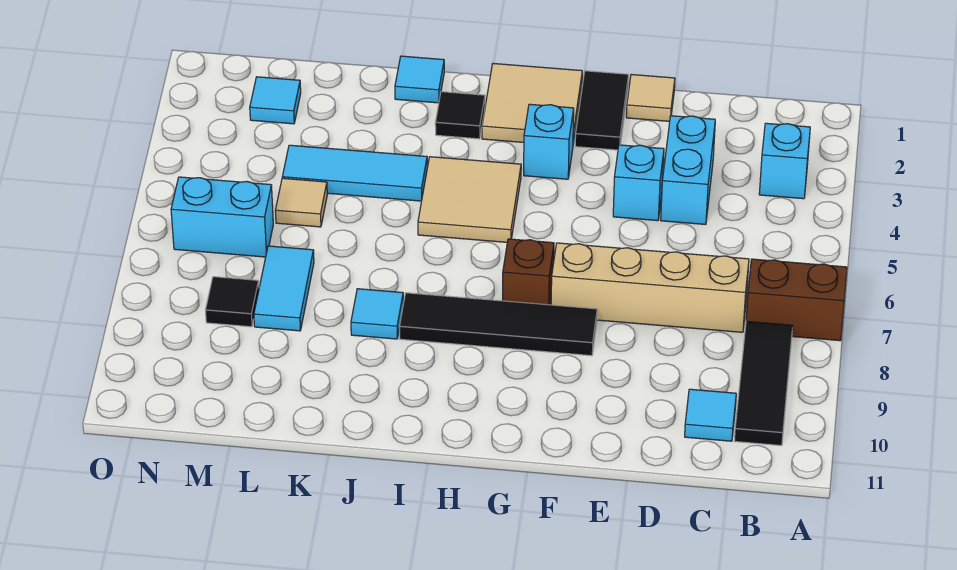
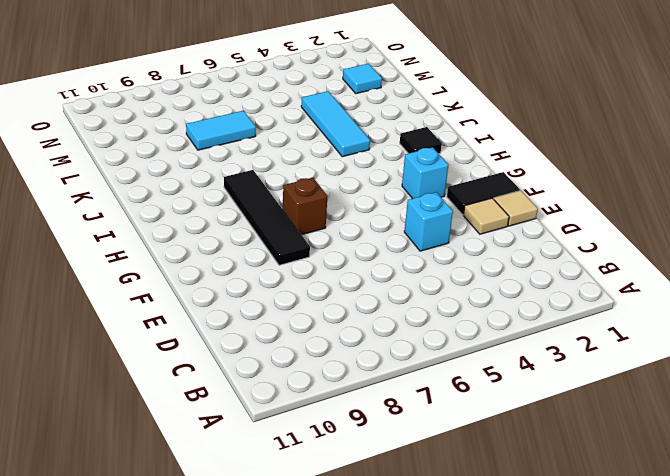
tan tile E2 level 1 -> tan tile L5 level 1
none -> brown brick A7:B7 level 1
none -> cyan brick B3 level 1
none -> black tile B8:B10 level 1

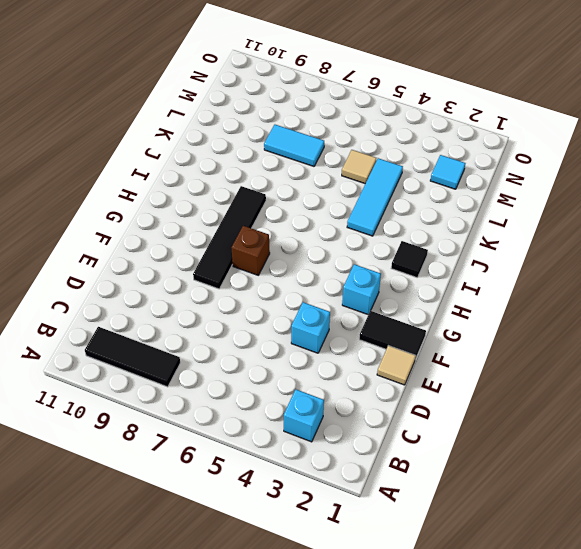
none -> brown brick A7:B7 level 1
none -> tan brick C7:F7 level 1
none -> cyan tile C10 level 1

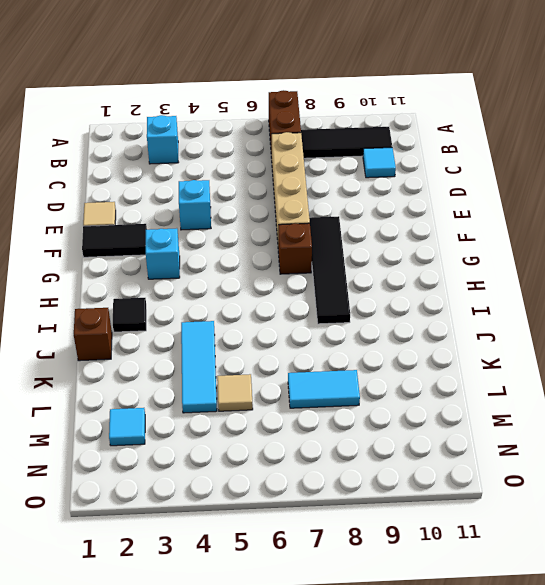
brown brick J1 level 1 -> cyan tile J1 level 1
none -> cyan brick D3:D4 level 1
none -> tan tile G1:H2 level 1
none -> tan tile H4:I5 level 1

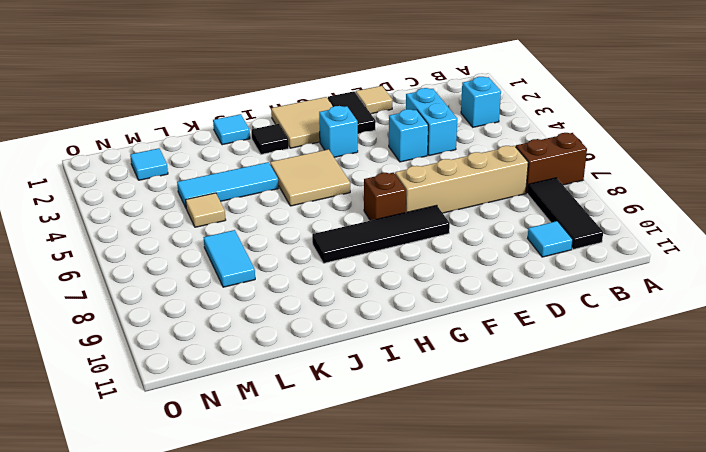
none -> cyan tile J8 level 1
none -> cyan brick M6:N6 level 1
none -> black tile M8 level 1

